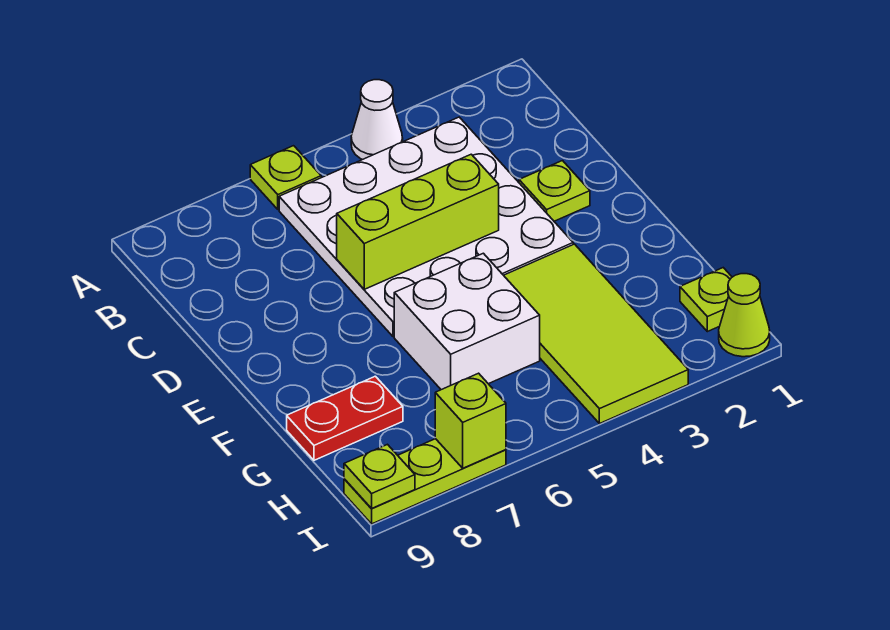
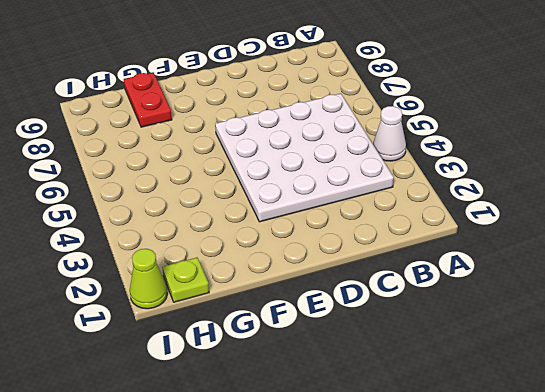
none -> lime plate A6 level 1
none -> lime plate D2 level 1
none -> lime tile F3:I4 level 1

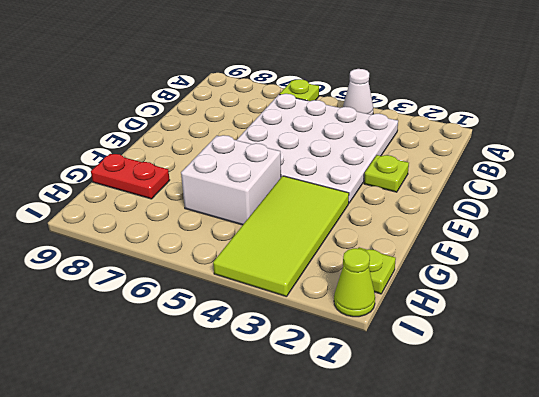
none -> lime plate I7:I9 level 1
none -> lime brick D4:D6 level 2
none -> lime brick I7 level 2

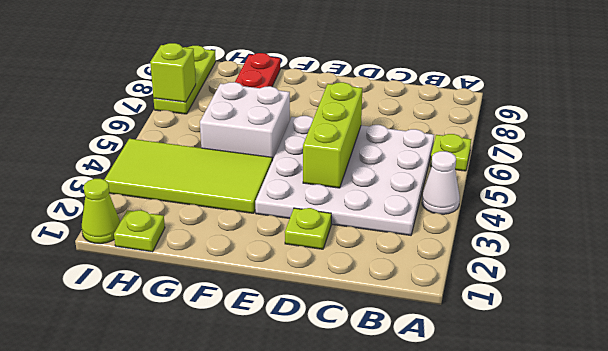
none -> lime plate I9 level 2

